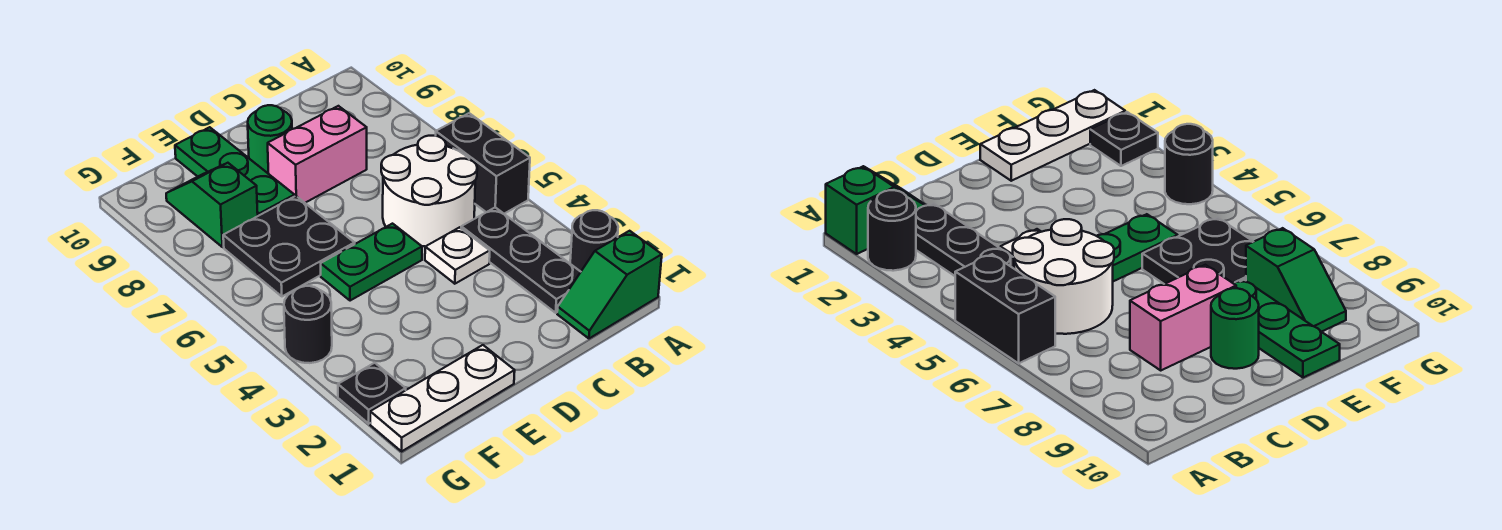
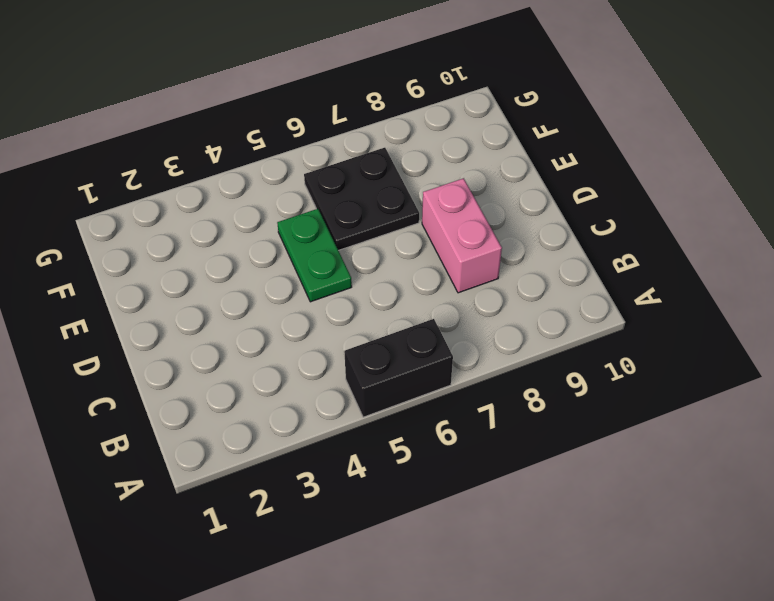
none -> green slope A1:B1 level 1 top A
none -> black round brick A2 level 1
none -> black plate B2:B4 level 1

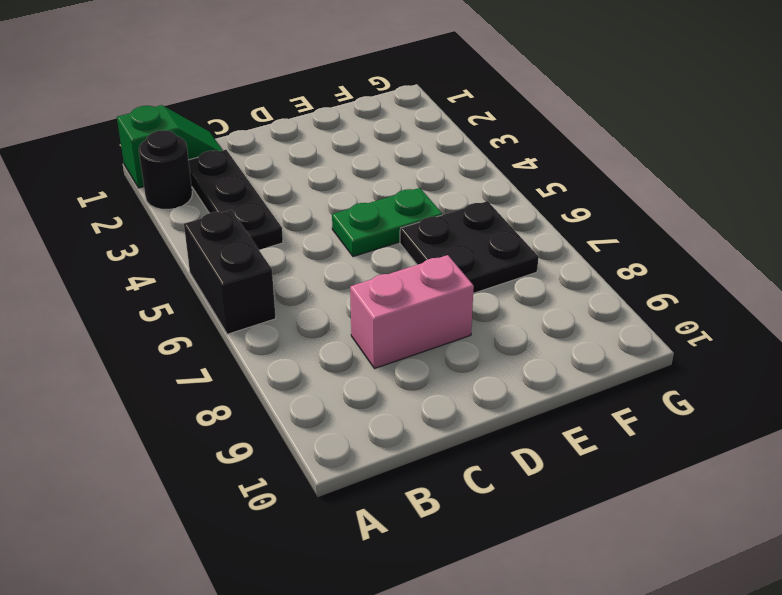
none -> white round brick B5:C6 level 1
none -> white plate C4 level 1
none -> green round brick D9 level 1

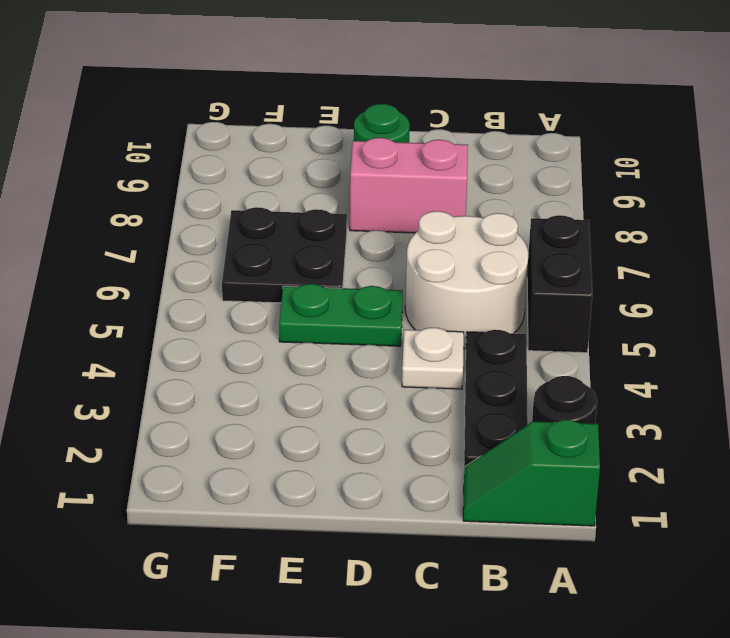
none -> white plate E1:G1 level 1
none -> green plate E8:E10 level 1
none -> green slope F8:F9 level 1 top 8

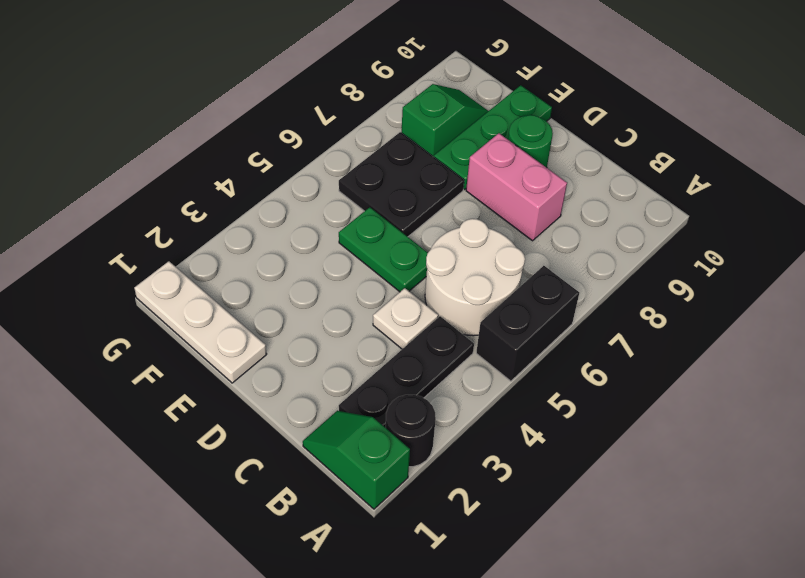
none -> black plate G2 level 1
none -> black round brick G4 level 1

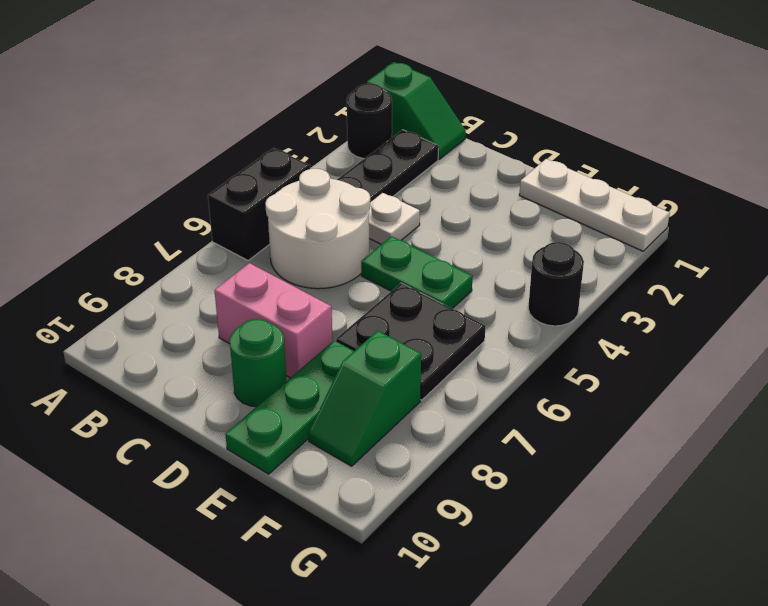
none -> black plate G2 level 1

